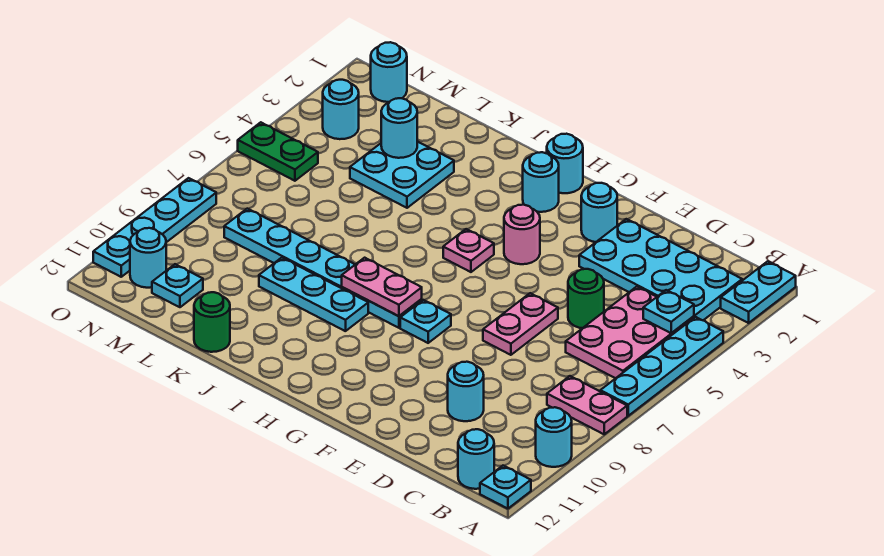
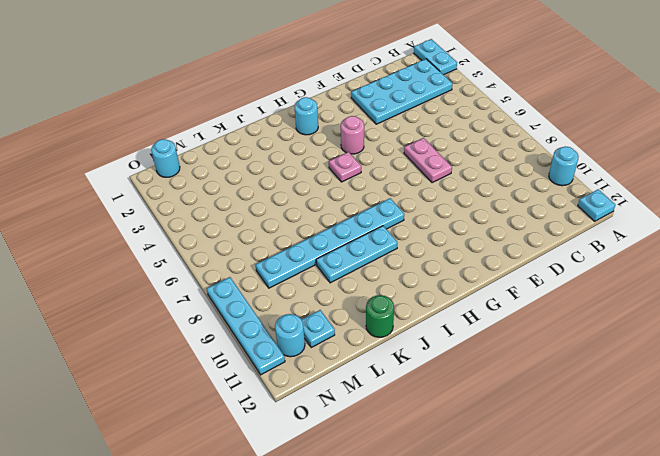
none -> cyan plate A4:A7 level 1
none -> pink plate A8:B8 level 1
none -> pink plate B4:C6 level 1
none -> cyan round brick B12 level 1

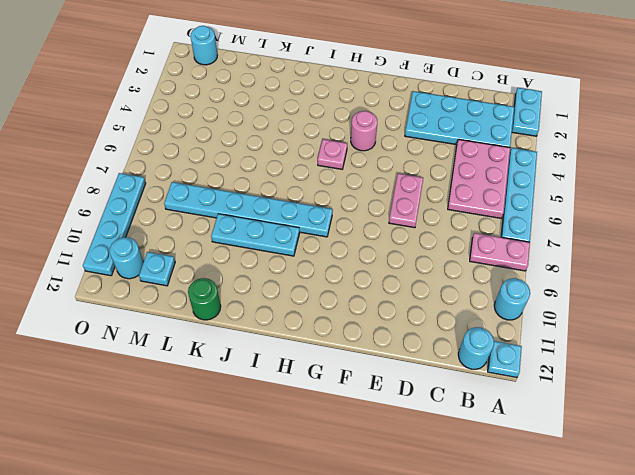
none -> green round brick D5 level 1
none -> cyan round brick D10 level 1
none -> cyan round brick F2 level 1
none -> cyan plate G8 level 1

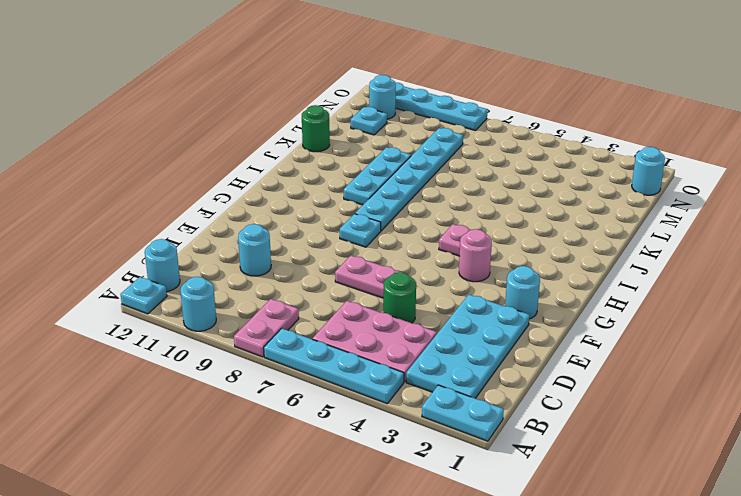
none -> cyan round brick H1 level 1
none -> cyan round brick H2 level 1
none -> cyan plate K3:L4 level 1
none -> cyan round brick N3 level 1

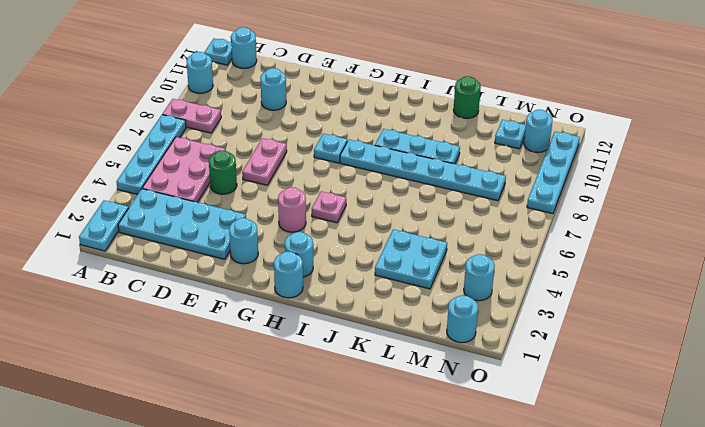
none -> green plate N5:O5 level 1
none -> cyan plate B4 level 2
none -> pink plate H8:I8 level 2
none -> cyan round brick L3 level 2

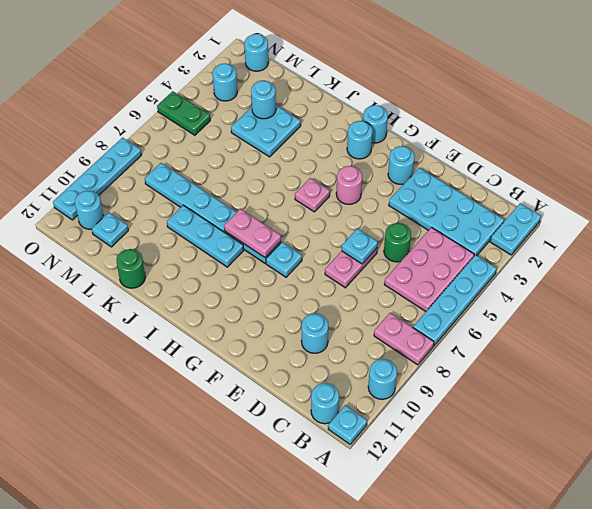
cyan plate E6 level 2 -> cyan plate B4 level 2

